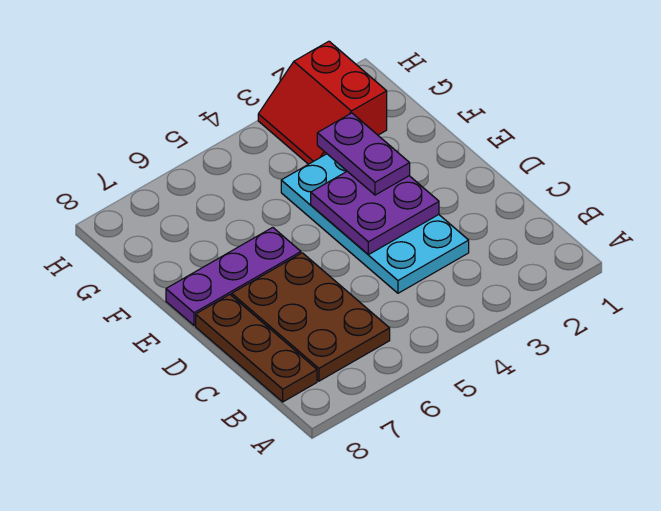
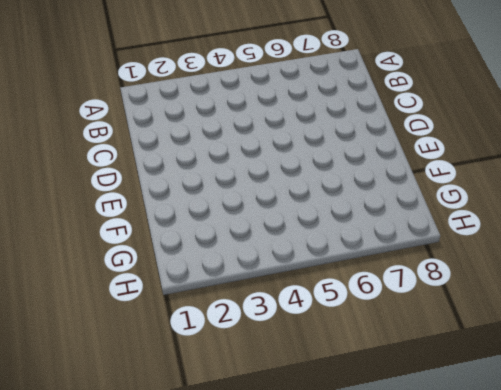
none -> brown plate B6:D7 level 1
none -> brown plate B8:D8 level 1

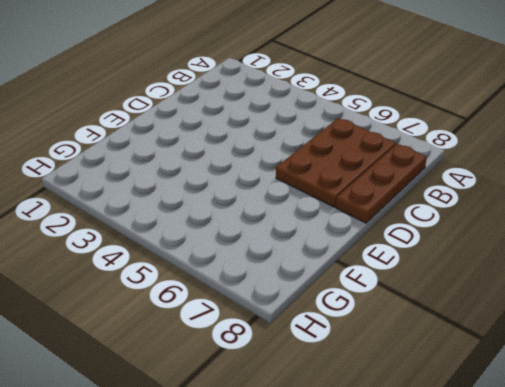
none -> cyan plate C3:F4 level 1
none -> purple plate E6:E8 level 1

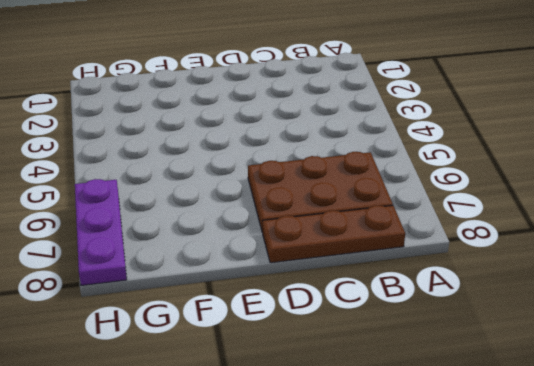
purple plate H6:H8 level 1 -> purple plate E6:E8 level 1
none -> cyan plate C3:F4 level 1
none -> red slope G2:H3 level 1 top 2

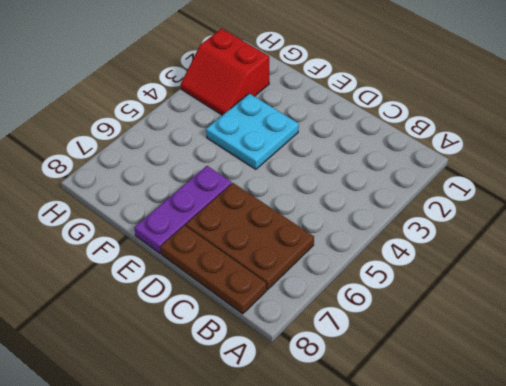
cyan plate E3:F4 level 1 -> cyan plate C3:F4 level 1
none -> purple plate D3:E4 level 2
none -> purple plate E3:F3 level 3

